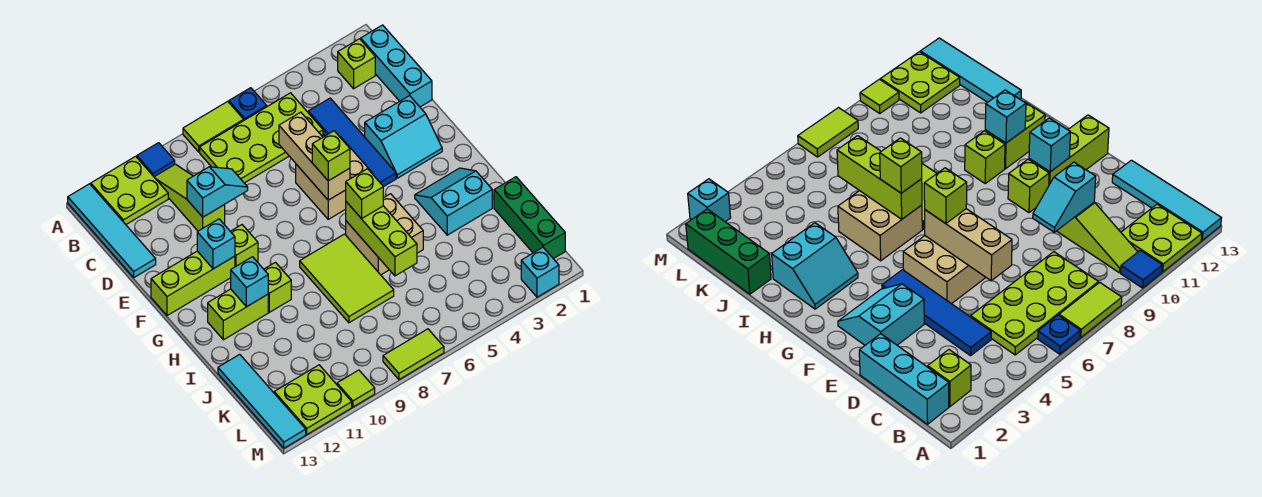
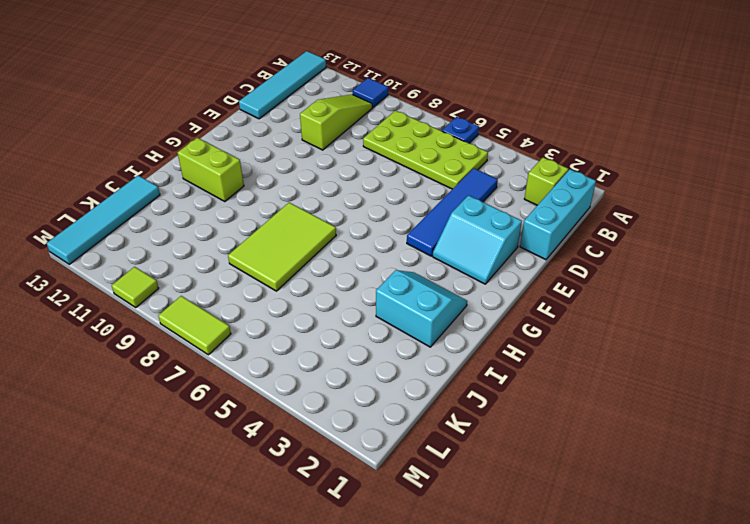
none -> lime tile A7:A8 level 1
none -> lime plate A11:B12 level 1
none -> tan brick E5:F6 level 1
none -> lime brick F10 level 1

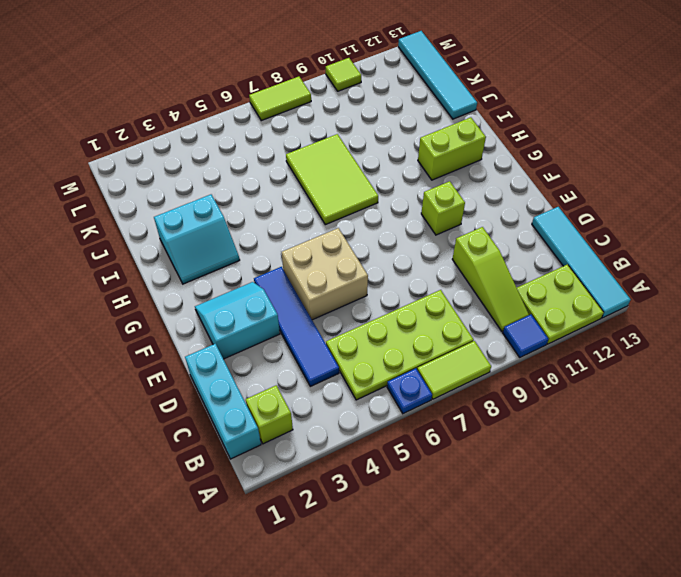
none -> lime brick F11:F13 level 1
none -> tan brick H5:I6 level 1
none -> lime brick H10 level 1
none -> green brick J1:L1 level 1

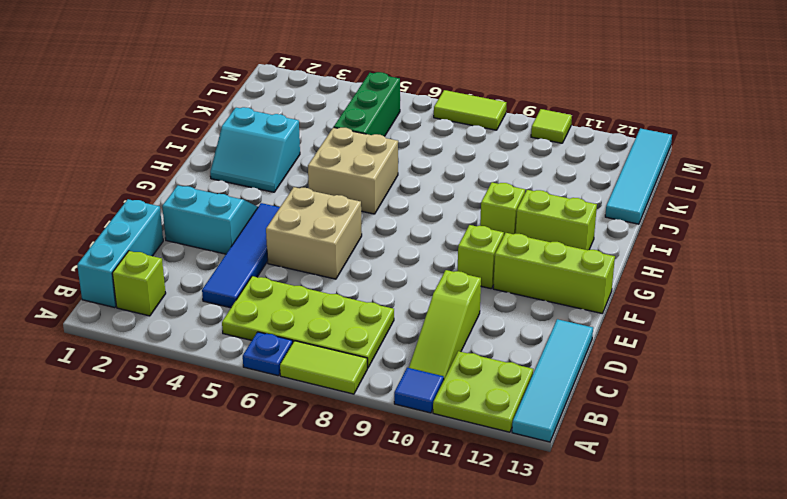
green brick J5:L5 level 1 -> green brick J1:L1 level 1
none -> lime tile H7:J8 level 1
none -> lime plate L11:M12 level 1
none -> cyan brick M2 level 1
none -> tan brick D6:F6 level 2

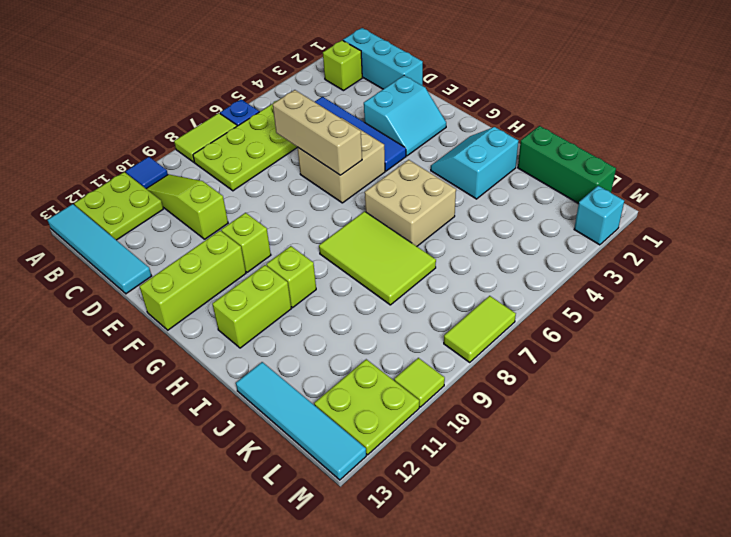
none -> cyan slope D9:D10 level 2 top 10
none -> cyan brick F11 level 2
none -> lime brick H6:J6 level 2
none -> cyan brick H11 level 2

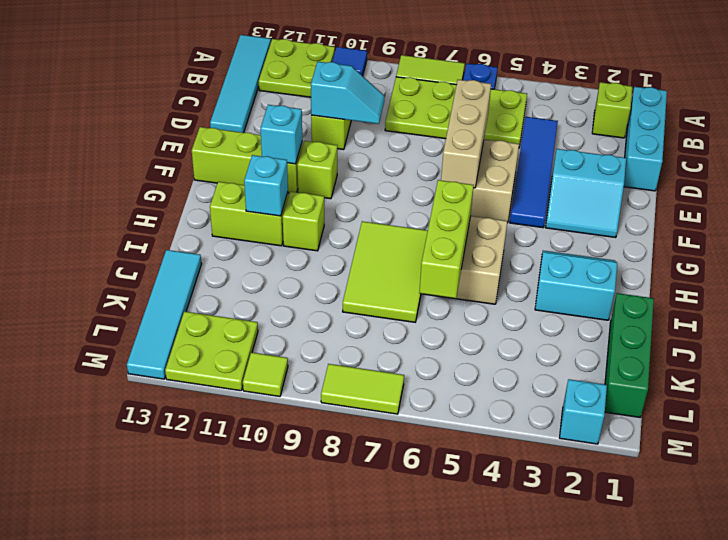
none -> lime brick F6 level 3
none -> lime brick H6 level 3

